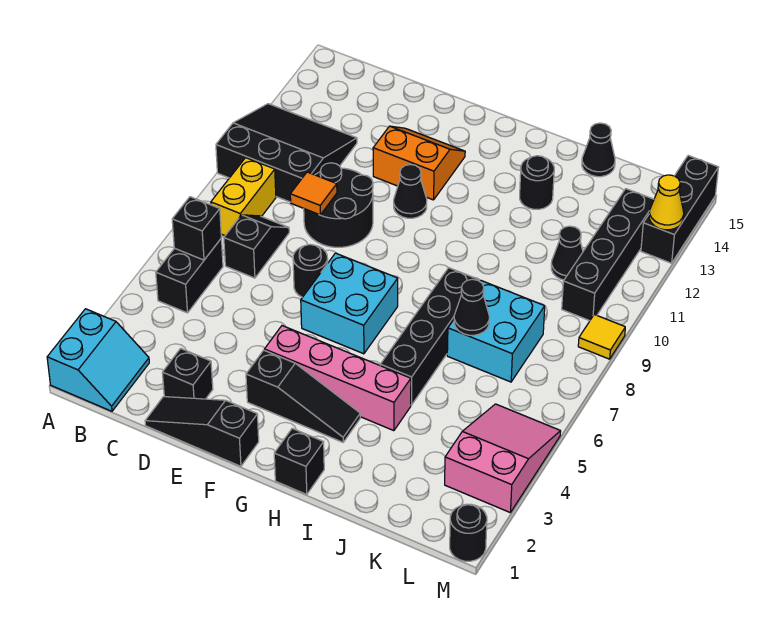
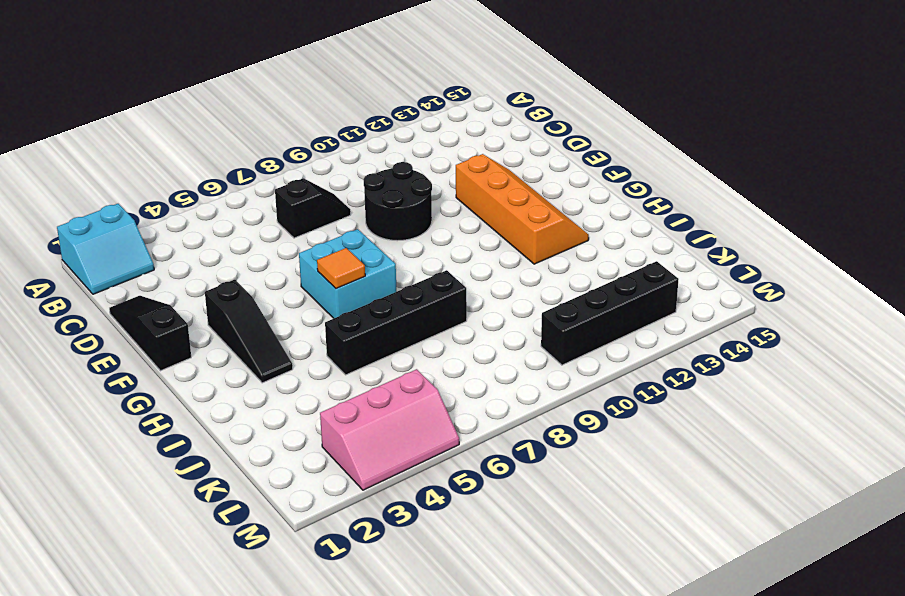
orange slope E12:H13 level 1 top 12 -> orange slope E12:F13 level 1 top 12
orange tile G6 level 2 -> orange tile D9 level 2
pink slope L3:M5 level 1 top L -> pink slope L3:M5 level 1 top 3
none -> black slope A10:C12 level 1 top 10
none -> black brick B5:B6 level 1
none -> yellow brick B8:B9 level 1

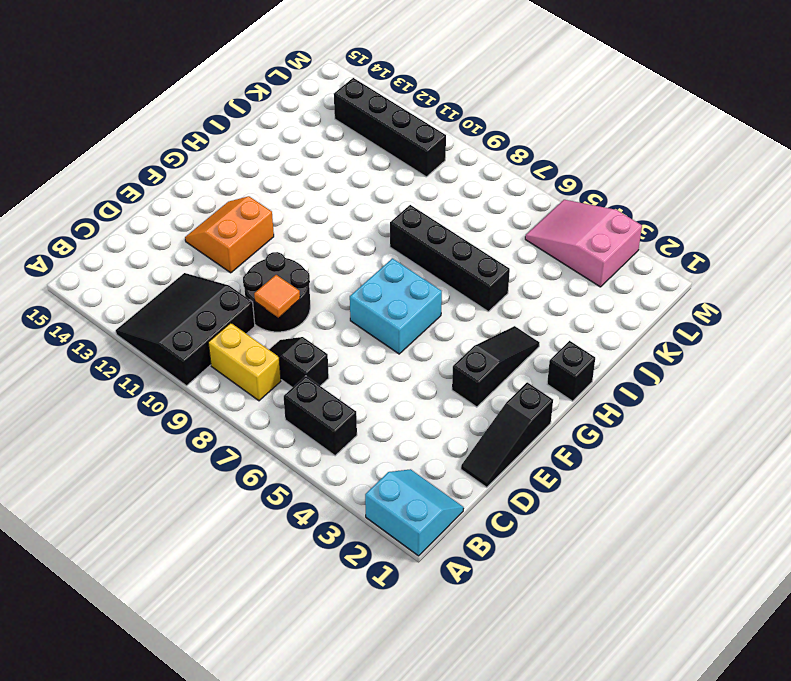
none -> black brick D2 level 1
none -> black round brick E7 level 1
none -> pink brick F4:I4 level 1

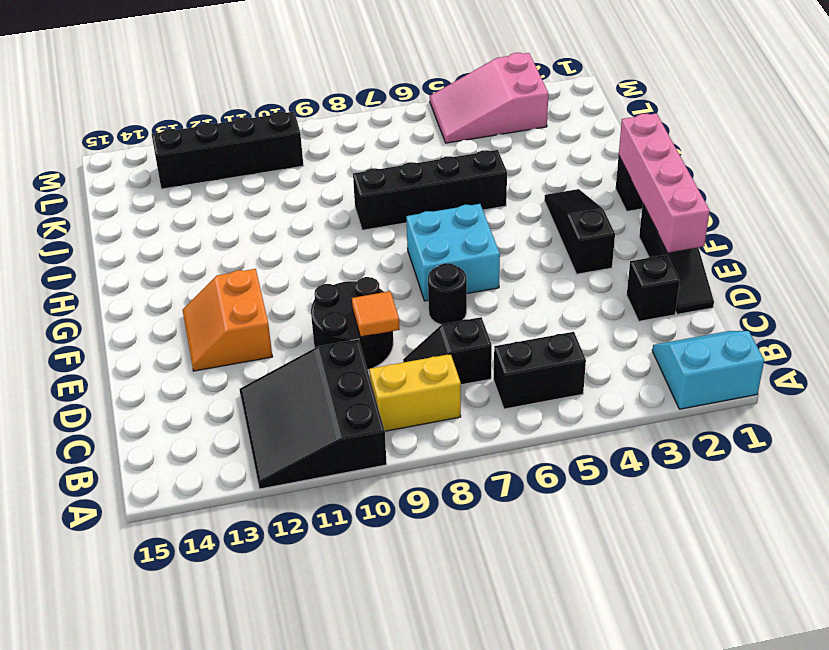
pink brick E1:H1 level 2 -> pink brick F4:I4 level 1
none -> black cone F11 level 1
none -> black round brick I13 level 1
none -> cyan brick J7:K8 level 1

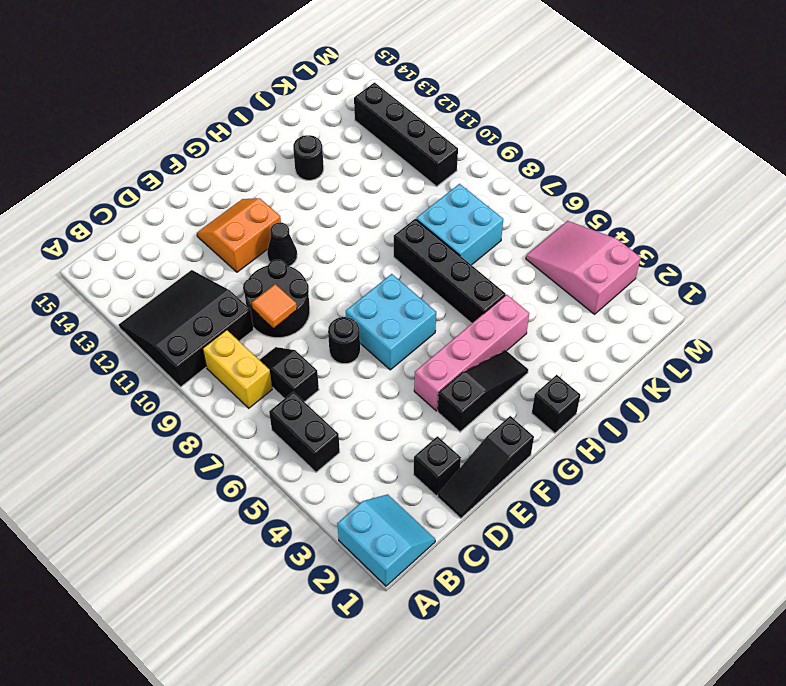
none -> black cone J15 level 1
none -> black cone K11 level 1
none -> black round brick M1 level 1

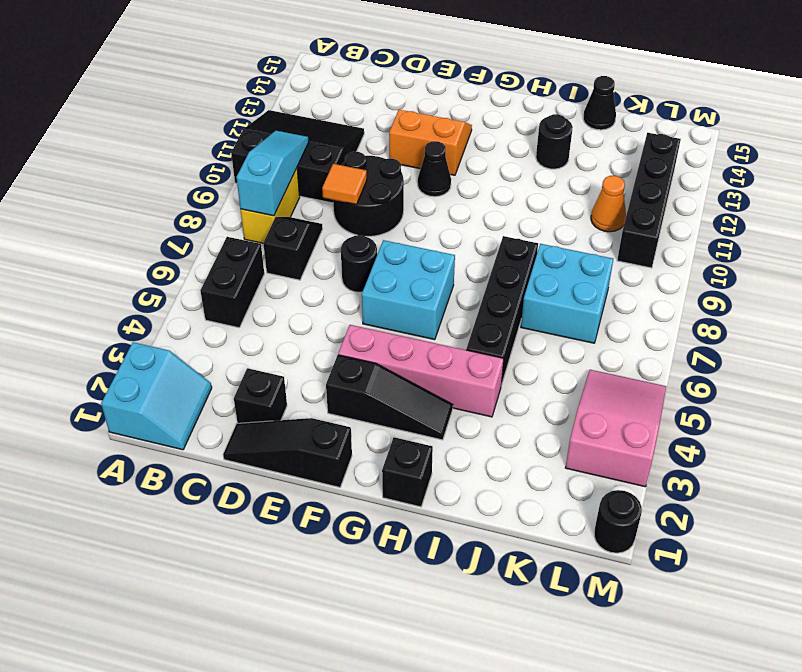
cyan slope B8:B10 level 2 top 8 -> none
orange cone K11 level 1 -> black cone K11 level 1
none -> yellow tile M9 level 1
none -> black brick M13:M15 level 1
none -> black brick B6 level 2

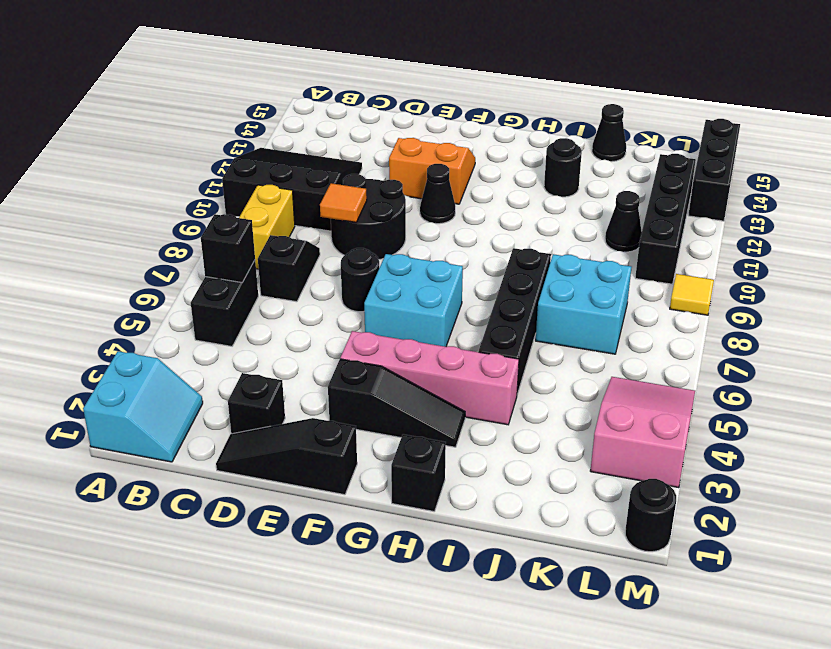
none -> black cone J7 level 2
none -> yellow cone M13 level 2

